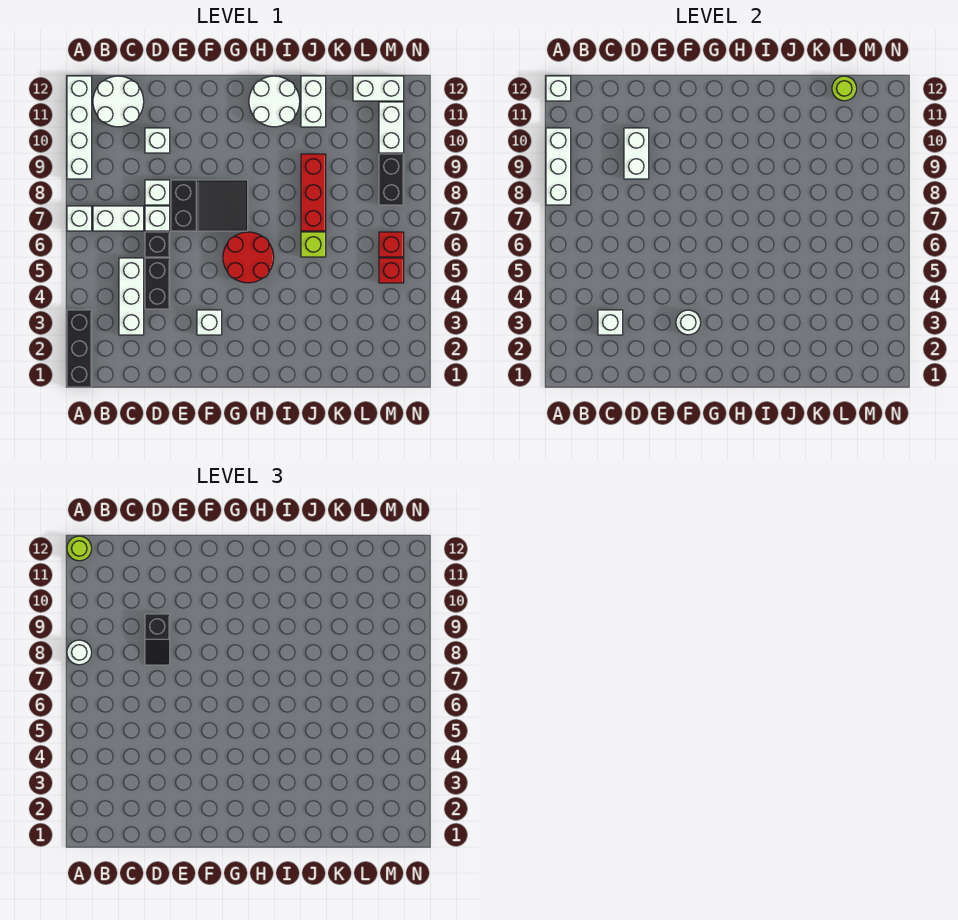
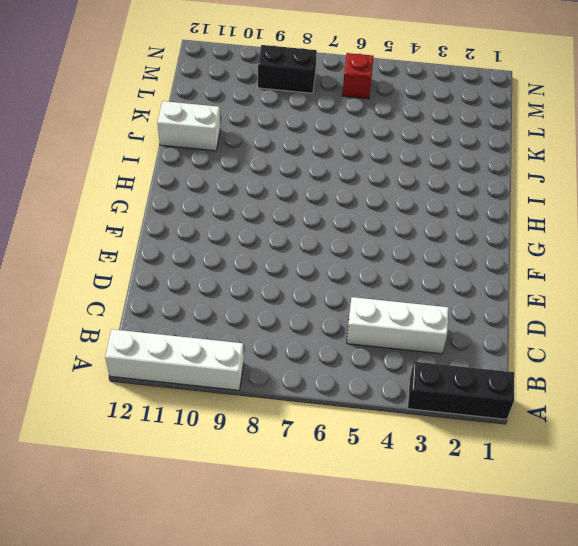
none -> white brick A7 level 1
none -> white brick B7:C7 level 1
none -> white round brick B11:C12 level 1
none -> black brick D4:D5 level 1

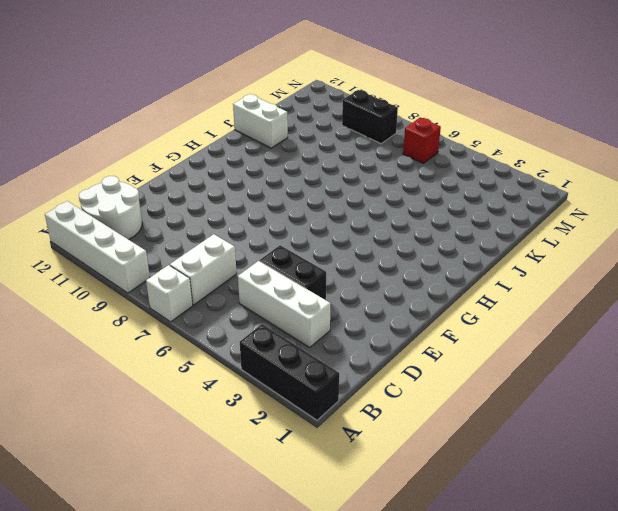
none -> black brick D6 level 1
none -> white brick D7 level 1
none -> white brick D8 level 1
none -> white brick D10 level 1

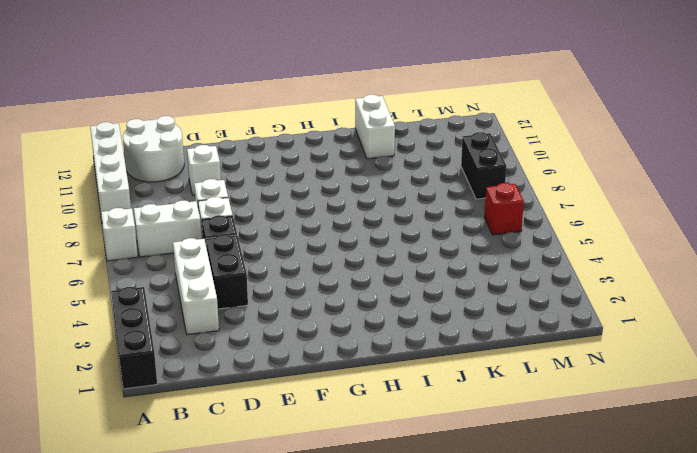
none -> black slope E7:G8 level 1 top E
none -> white brick F3 level 1
none -> red round brick G5:H6 level 1
none -> white round brick H11:I12 level 1

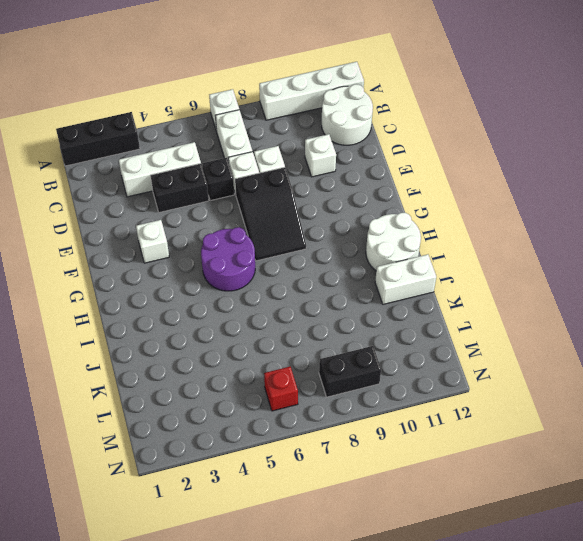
purple round brick G5:H6 level 1 -> red round brick G5:H6 level 1
none -> lime brick J6 level 1
none -> red brick J7:J9 level 1
none -> white brick L12:M12 level 1
none -> red brick M5 level 1

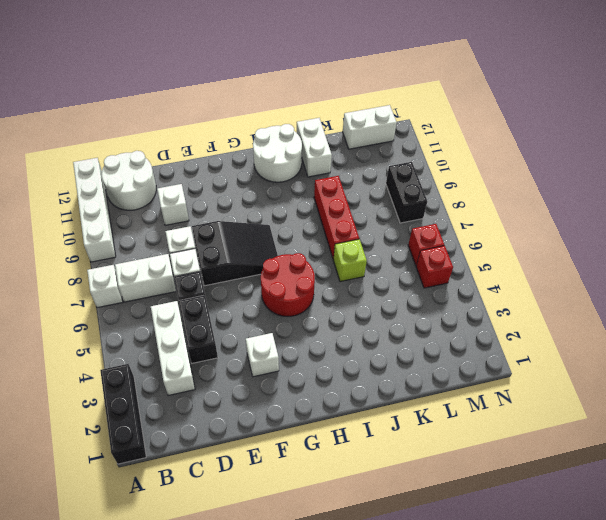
none -> white brick M10:M11 level 1
none -> white brick A8:A10 level 2
none -> white brick A12 level 2
none -> white brick C3 level 2

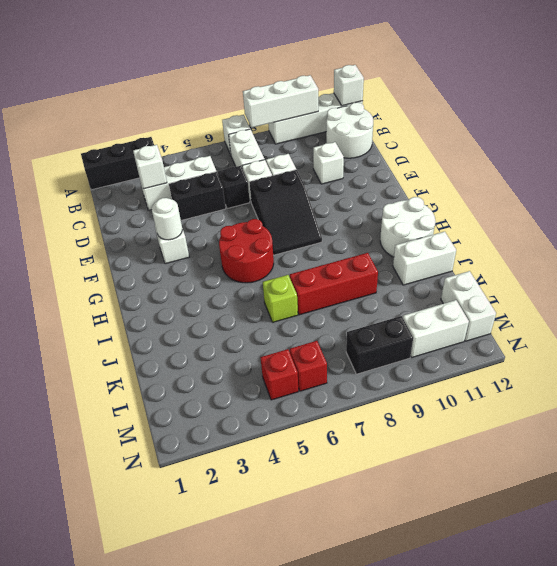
none -> white brick D9:D10 level 2
none -> lime round brick L12 level 2
none -> white round brick A8 level 3
none -> lime round brick A12 level 3

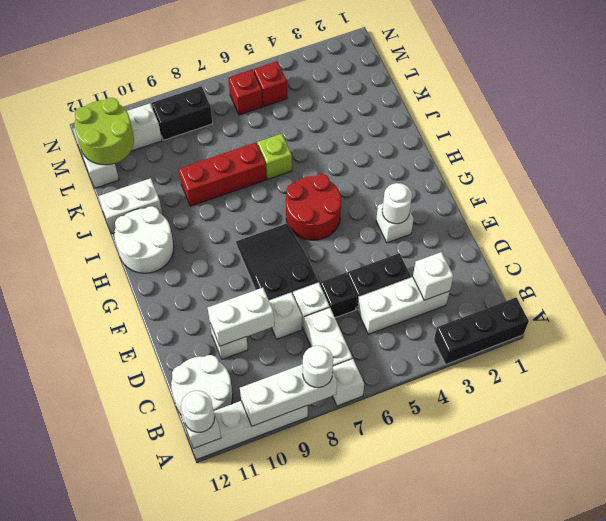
white round brick A12 level 3 -> lime round brick A12 level 3
lime round brick L11:M12 level 2 -> lime round brick L12 level 2
none -> black slope D8:D9 level 3 top 9

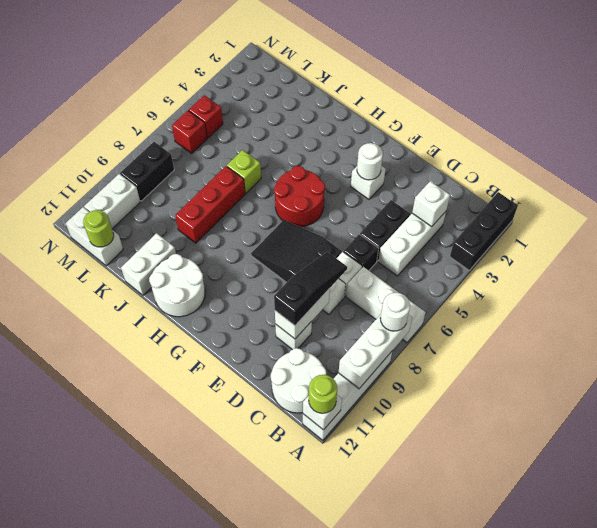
black slope D8:D10 level 3 top 10 -> black slope D8:D9 level 3 top 9

